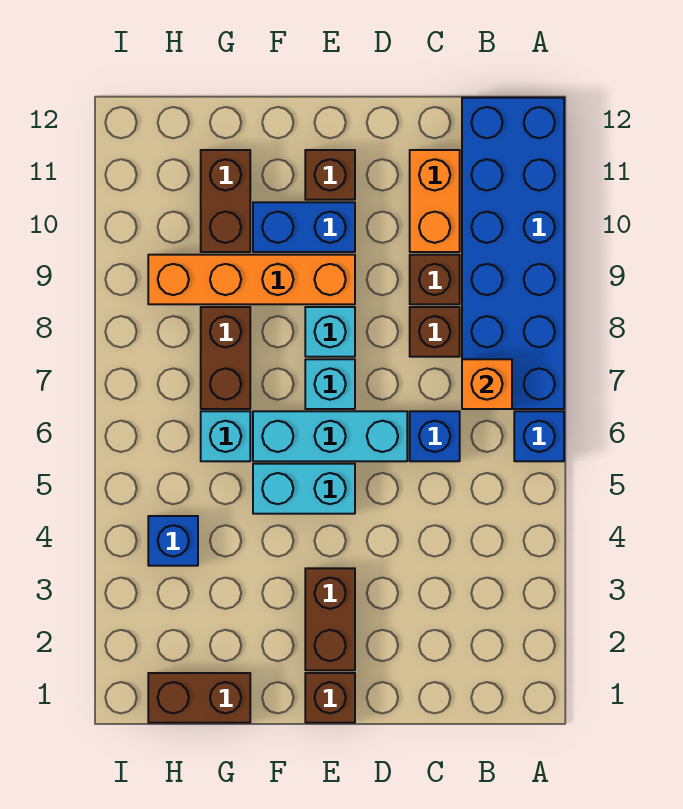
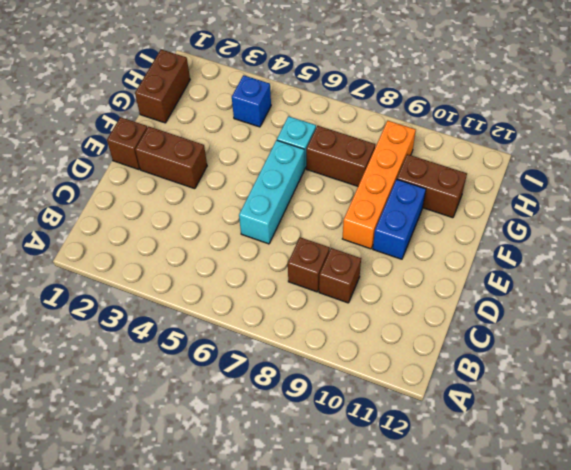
none -> blue brick A6 level 1
none -> blue brick A7:B12 level 1
none -> blue brick C6 level 1

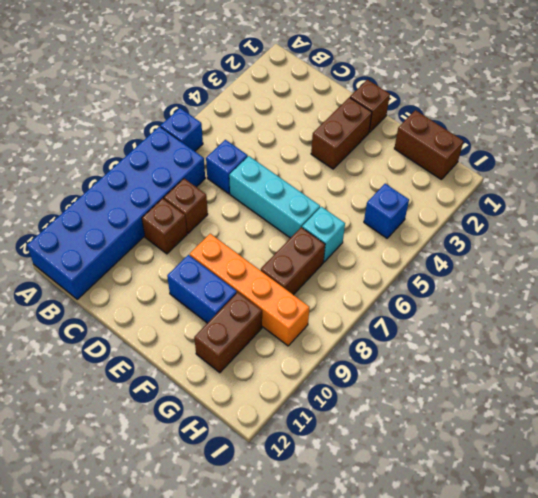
none -> orange brick C10:C11 level 1
none -> cyan brick E5:F5 level 1
none -> cyan brick E7 level 1

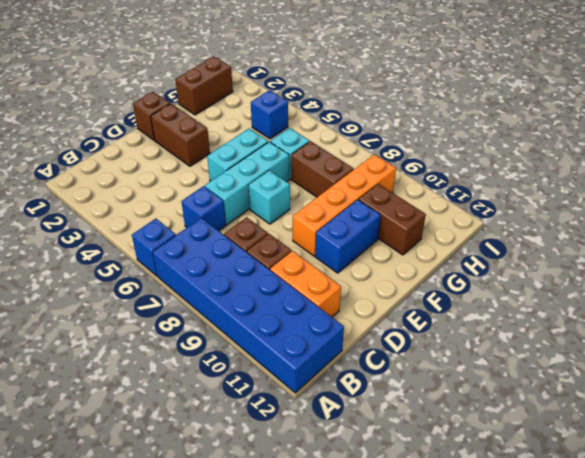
none -> cyan brick E8 level 1
none -> brown brick E11 level 1
none -> orange brick B7 level 2

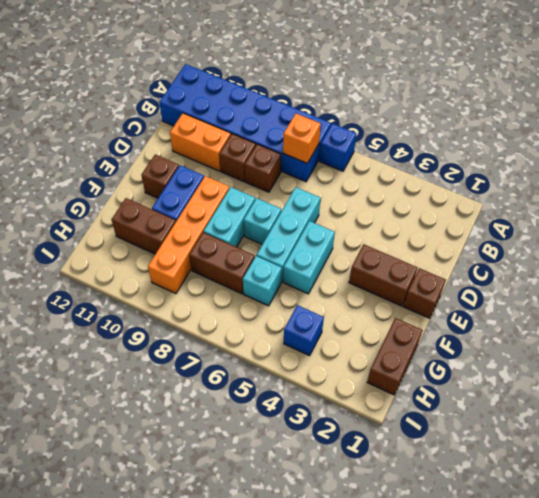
cyan brick E8:F8 level 1 -> cyan brick E8 level 1
none -> blue brick C6 level 1

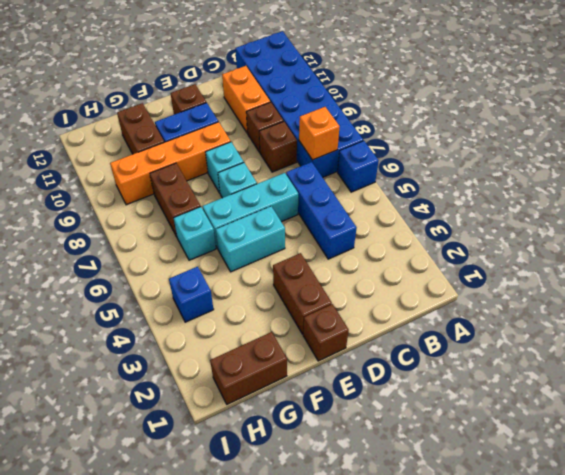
blue brick C4:C6 level 1 -> blue brick C6 level 1

